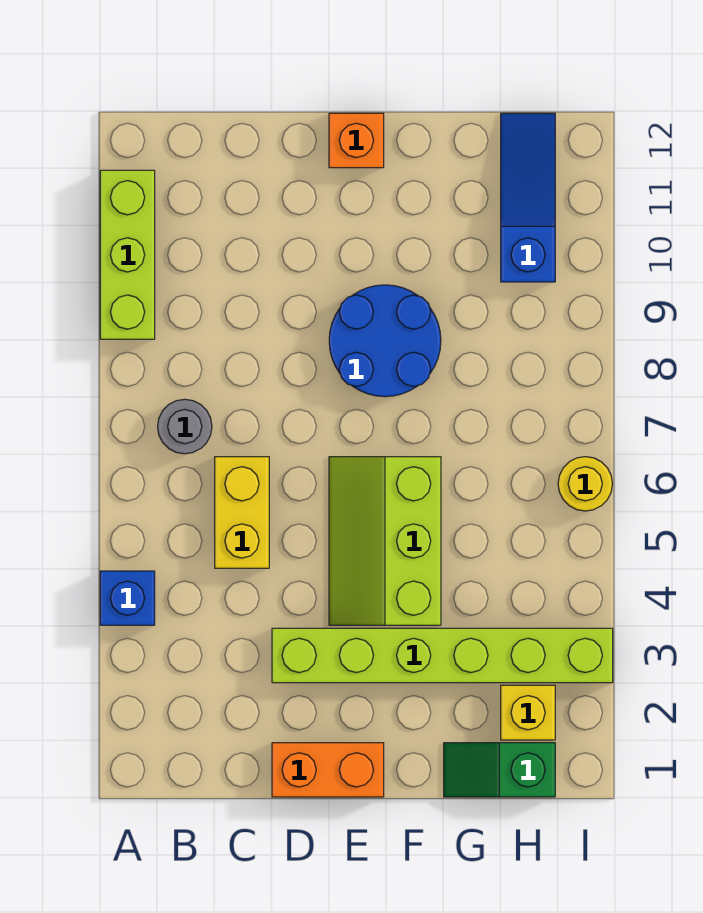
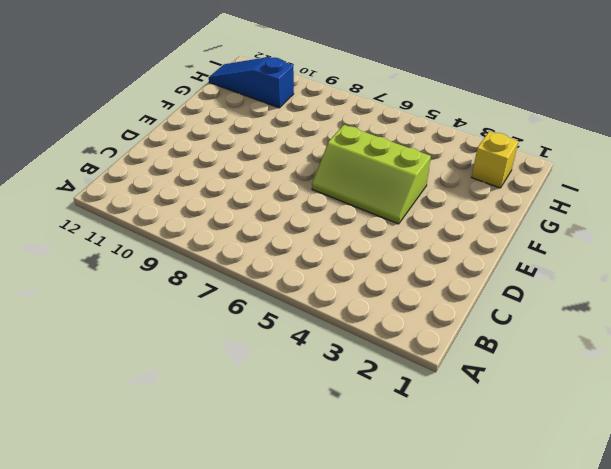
none -> blue brick A4 level 1
none -> lime brick A9:A11 level 1
none -> grey round brick B7 level 1

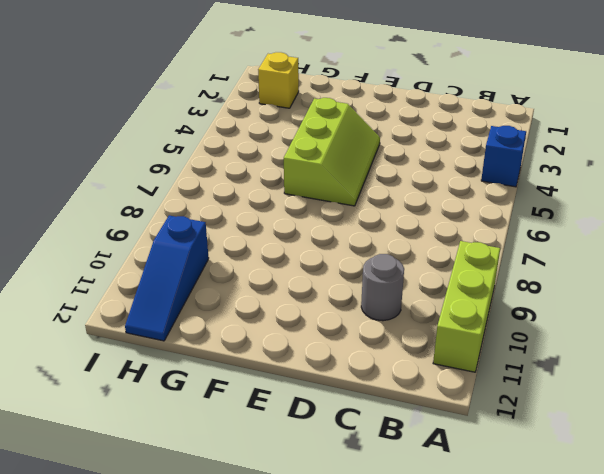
grey round brick C10 level 1 -> grey round brick B7 level 1
none -> yellow brick C5:C6 level 1
none -> orange brick D1:E1 level 1
none -> lime brick D3:I3 level 1

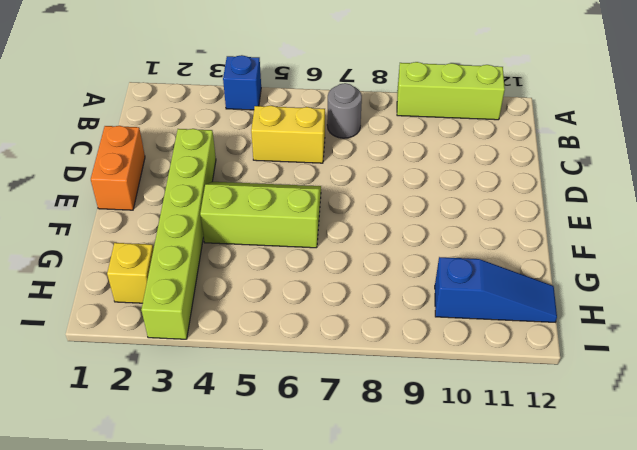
none -> blue round brick E8:F9 level 1
none -> orange brick E12 level 1
none -> green slope G1:H1 level 1 top H

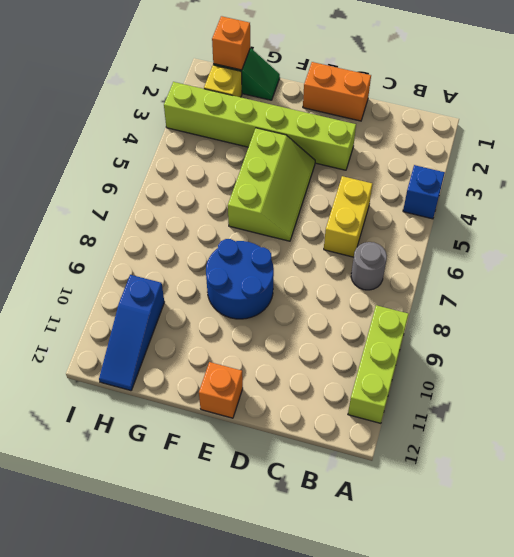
orange brick H1 level 2 -> none
none -> yellow round brick I6 level 1

